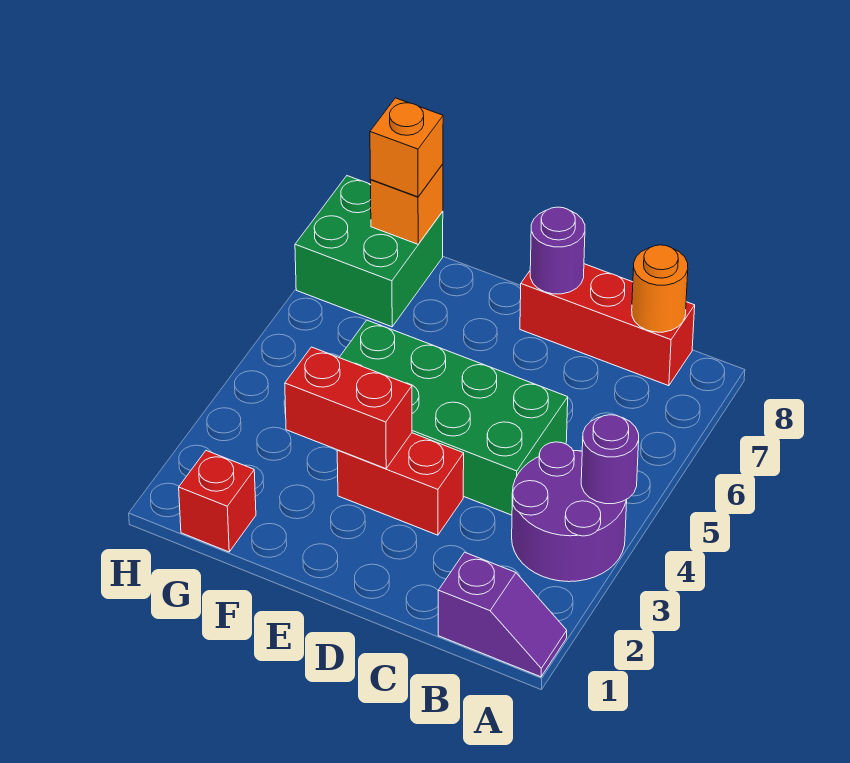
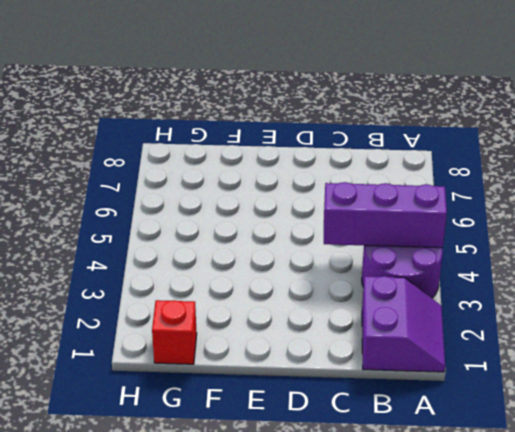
purple slope A1:B2 level 1 top B -> purple slope A1:B1 level 1 top B
purple brick A4:C4 level 2 -> purple round brick A4 level 2
none -> red brick B8:D8 level 1
none -> green brick C4:F5 level 1
none -> red brick D3:E3 level 1

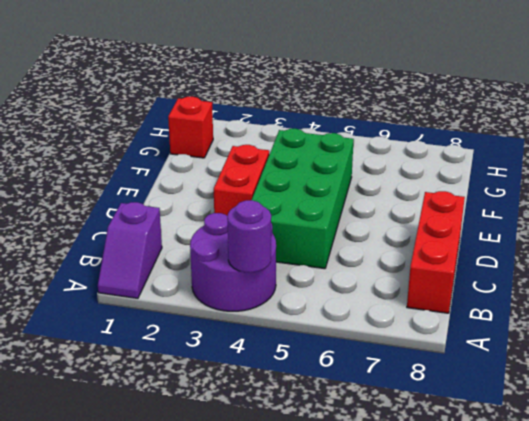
none -> green brick G7:H8 level 1
none -> orange round brick B8 level 2
none -> purple round brick D8 level 2

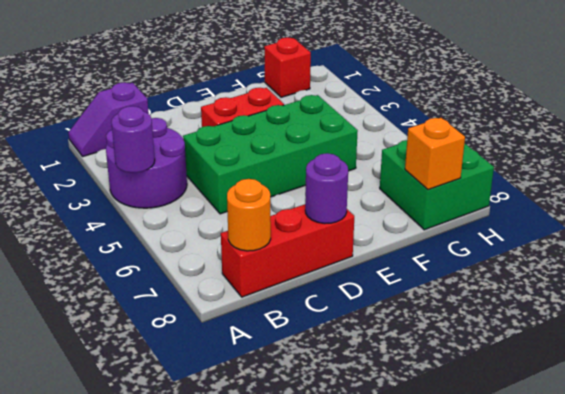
none -> red brick E3:F3 level 2
none -> orange brick G8 level 3

